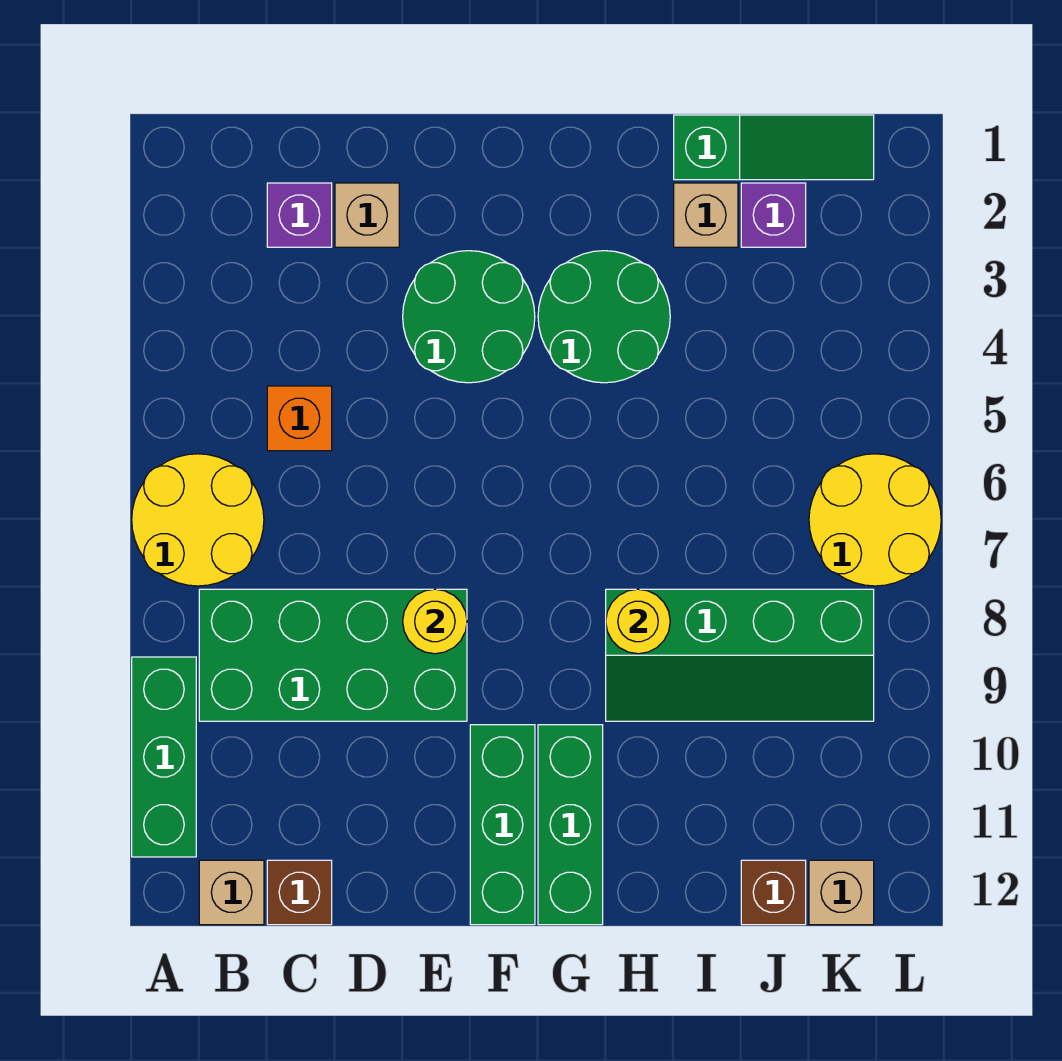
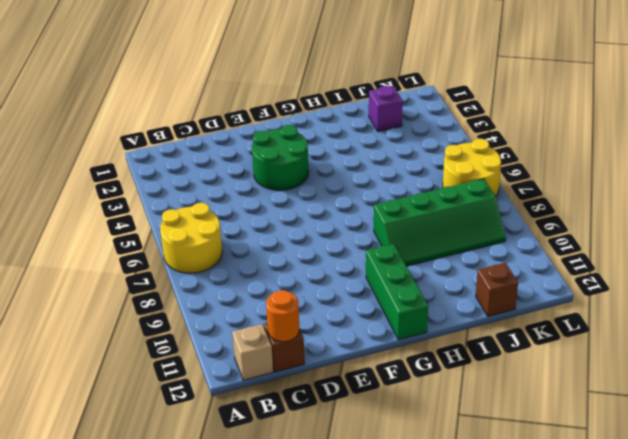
orange round brick C12 level 2 -> none
none -> green brick A9:A11 level 1
none -> green brick B8:E9 level 1
none -> purple brick C2 level 1

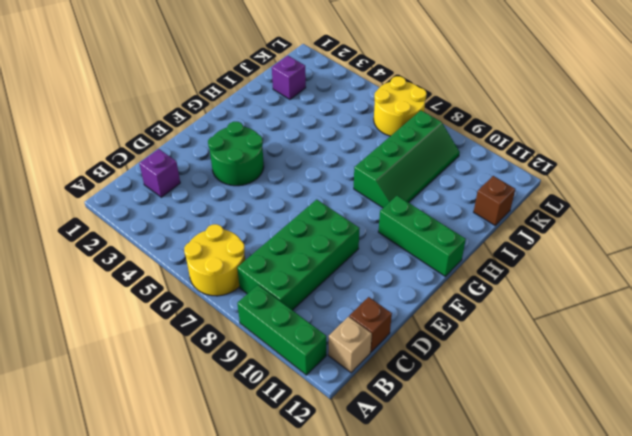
none -> orange brick C5 level 1
none -> tan brick D2 level 1
none -> green brick F10:F12 level 1

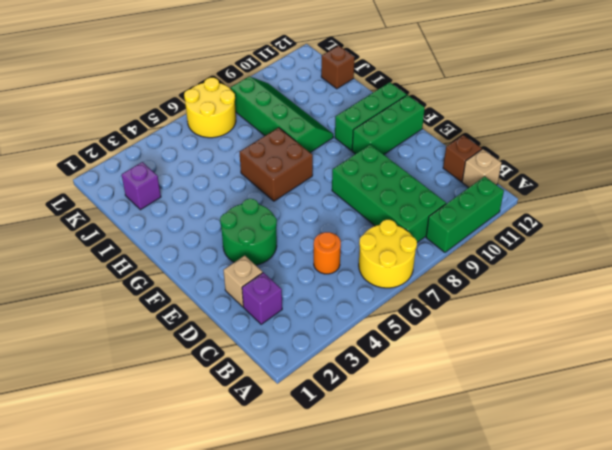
orange round brick C5 level 1 -> orange brick C5 level 1
brown brick G6:H7 level 1 -> none
none -> green round brick G3:H4 level 1
none -> green slope I1:K1 level 1 top I
none -> tan brick I2 level 1

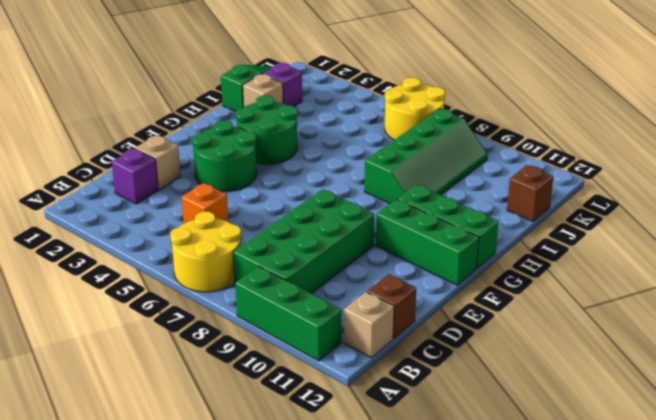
none -> tan brick K12 level 1
none -> yellow round brick E8 level 2
none -> yellow round brick H8 level 2

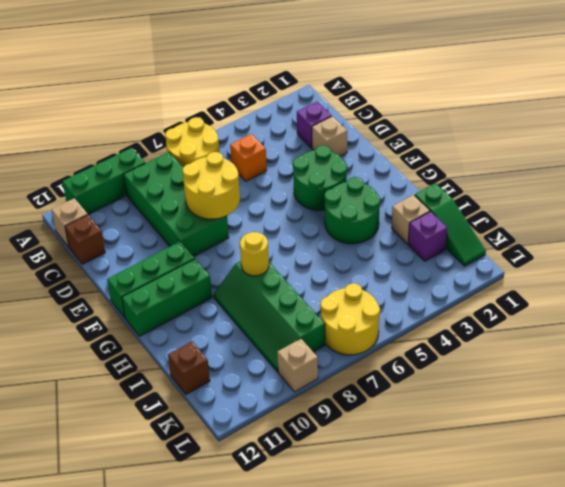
yellow round brick D7:E8 level 2 -> yellow round brick E8 level 2
tan brick L9 level 1 -> tan brick K12 level 1

